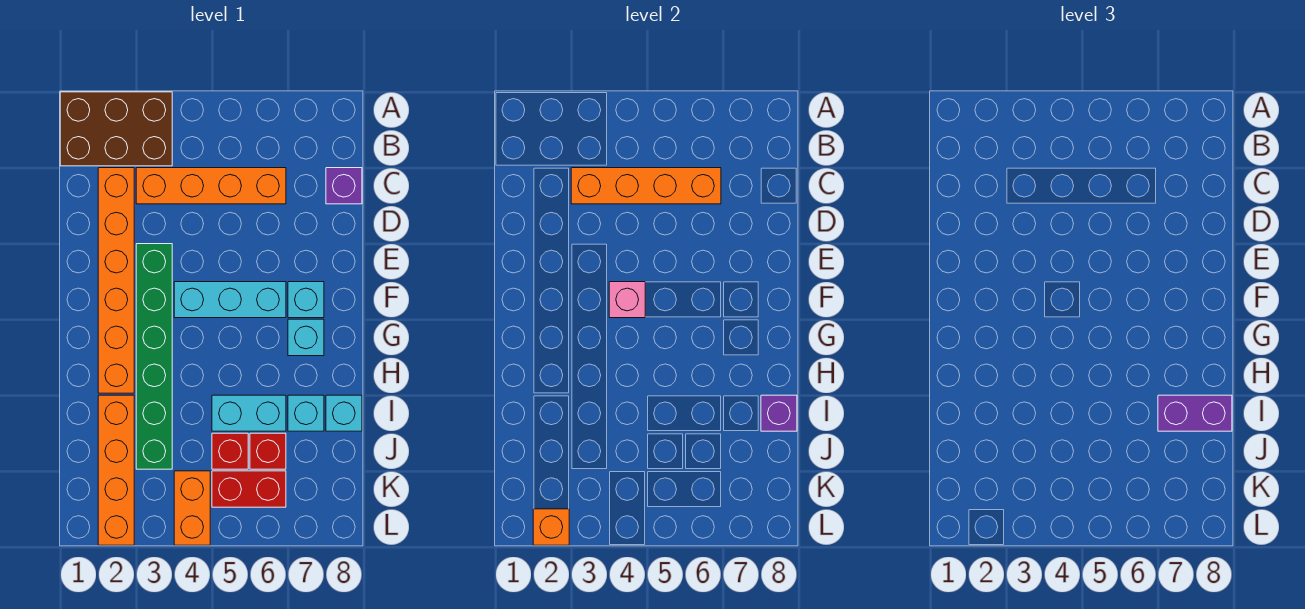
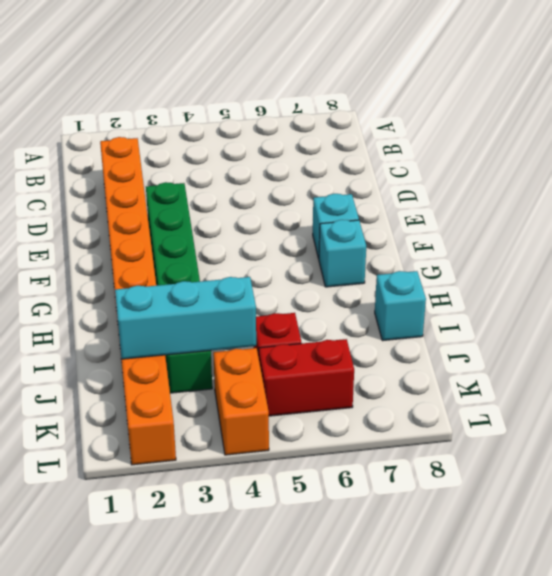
cyan brick J2:J4 level 2 -> cyan brick F4:F6 level 1
none -> brown brick A1:B3 level 1
none -> orange brick C3:C6 level 1
none -> purple brick C8 level 1

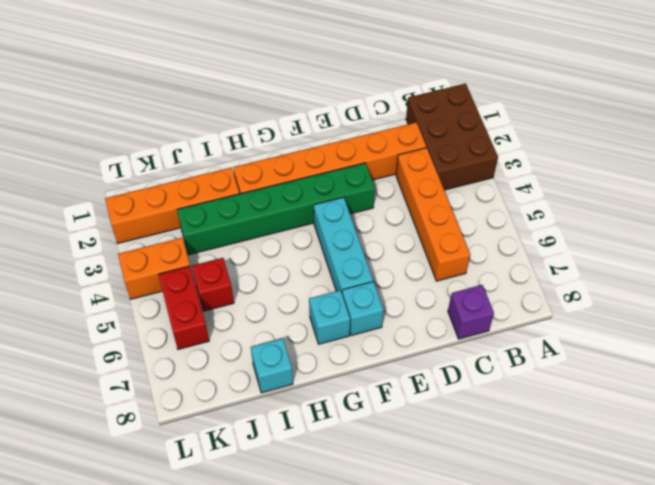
none -> cyan brick I5:I6 level 1
none -> cyan brick I7 level 1
none -> red brick J6 level 1

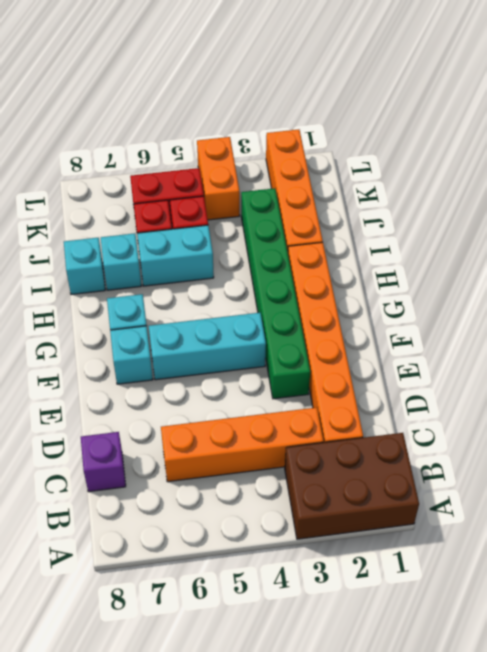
none -> orange brick C3:C6 level 2
none -> pink brick F4 level 2
none -> purple brick I8 level 2

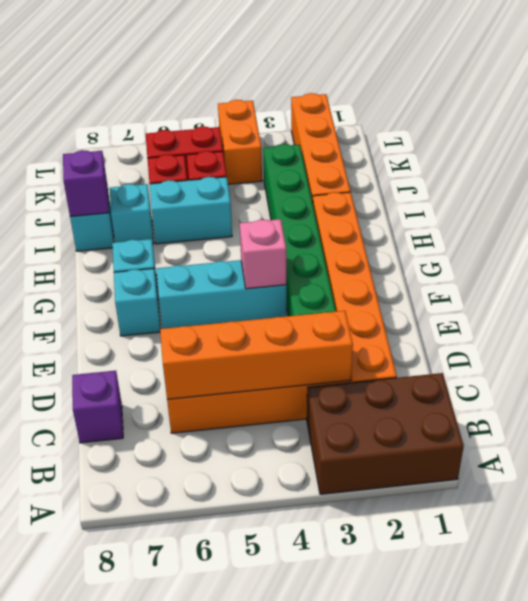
none -> orange brick L2 level 2
none -> purple brick I7:I8 level 3

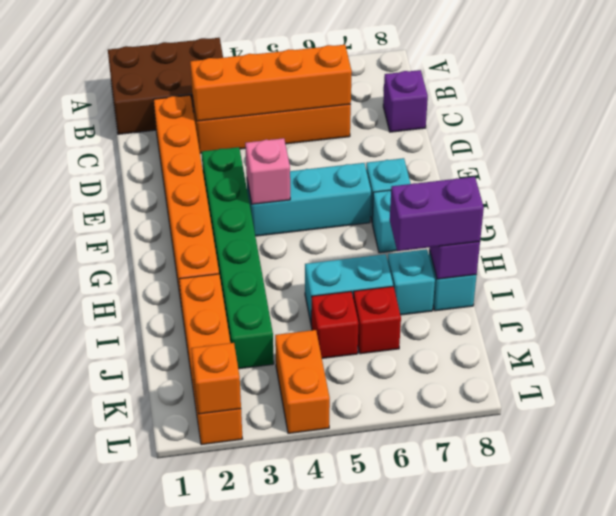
none -> red brick K5:K6 level 1

